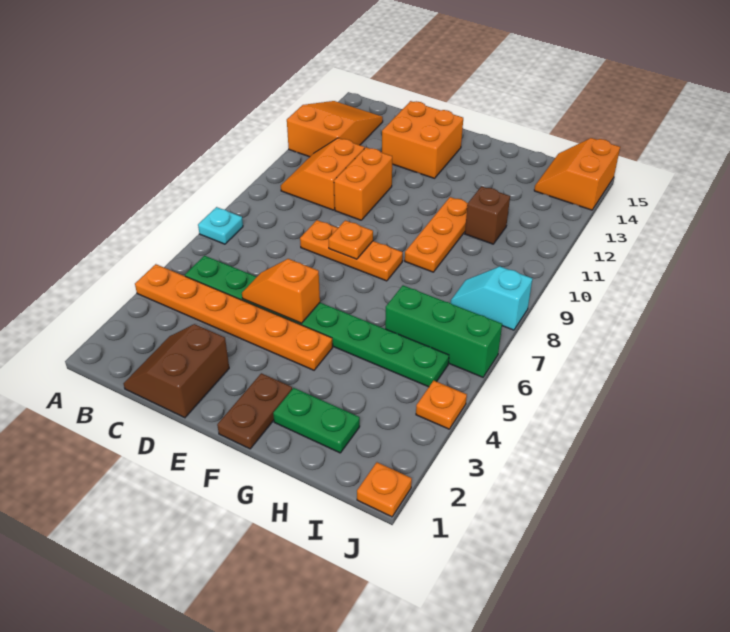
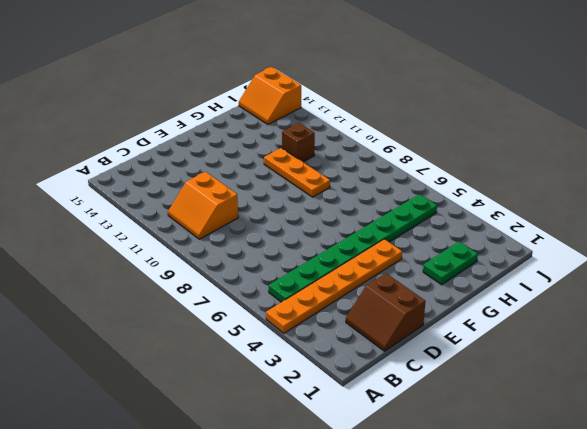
none -> cyan plate A7 level 1
none -> orange slope A12:B14 level 1 top 12
none -> orange plate D8:F8 level 1

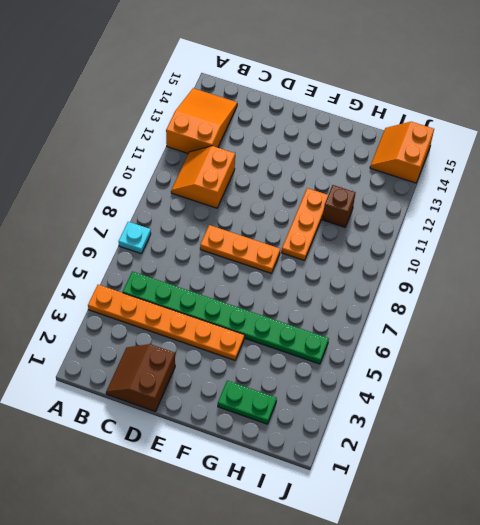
none -> orange brick D10:D11 level 1
none -> orange brick D13:E14 level 1
none -> brown plate F1:F2 level 1

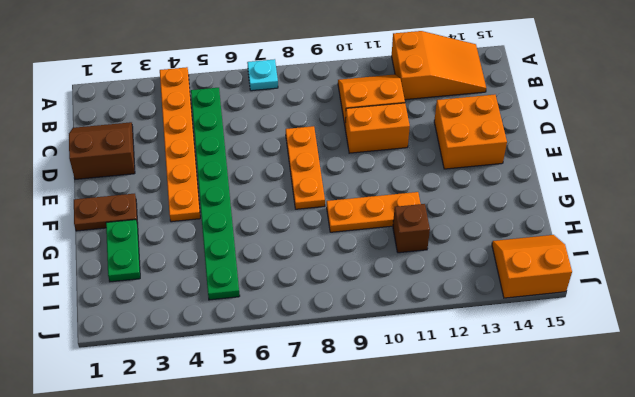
none -> green brick H6:J6 level 1
none -> cyan slope I8:J8 level 1 top J
none -> orange plate J1 level 1

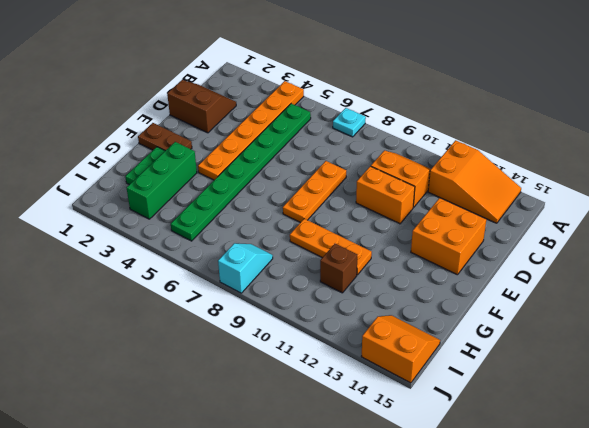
green brick G3:I3 level 1 -> green brick H6:J6 level 1
none -> orange plate J1 level 1
none -> orange plate J4 level 1
none -> orange slope D5:E5 level 2 top E

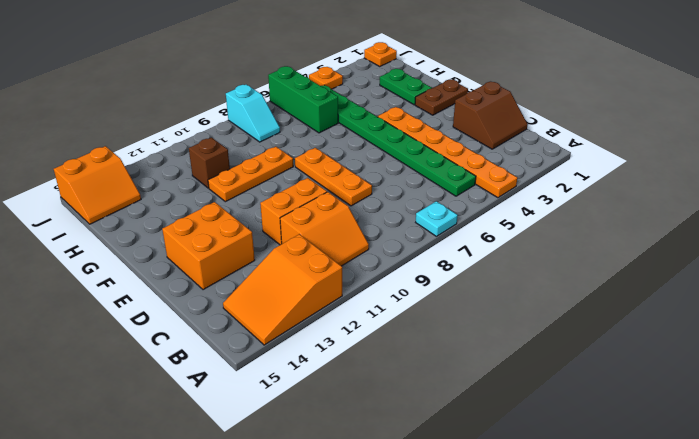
none -> orange slope D5:E5 level 2 top E
none -> orange plate E8 level 2

